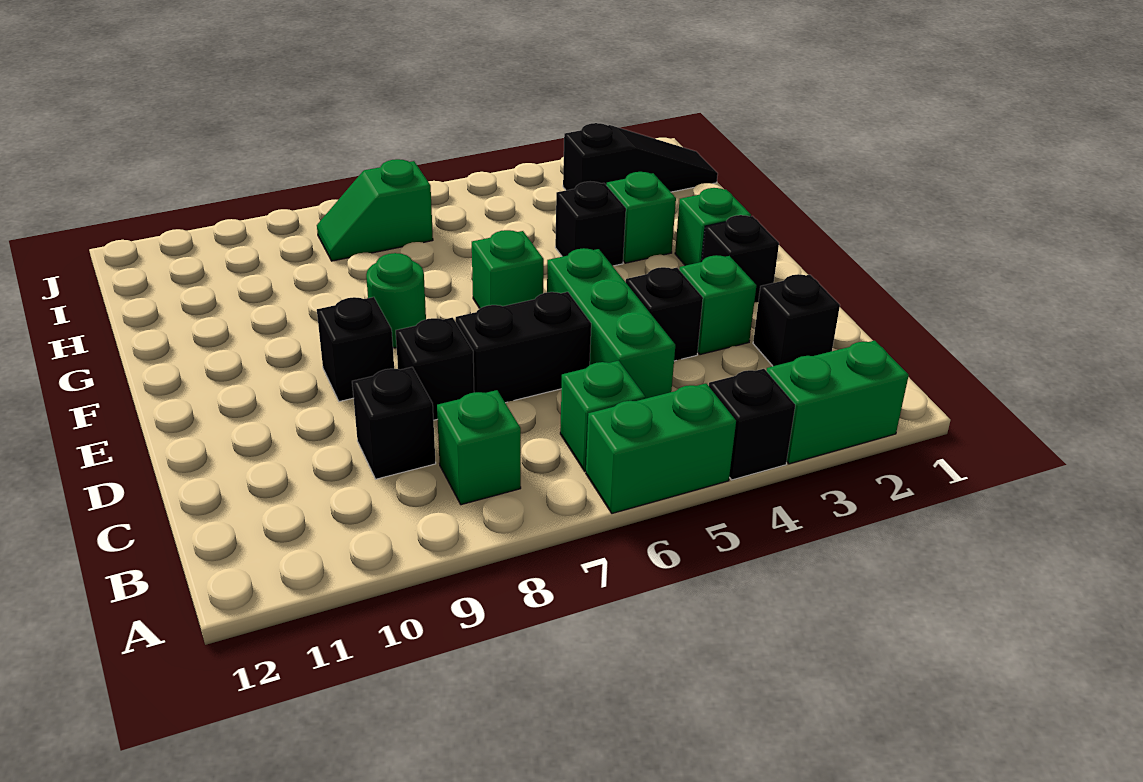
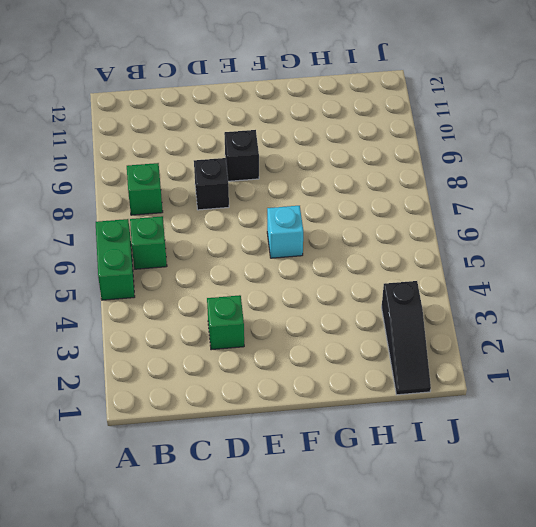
cyan brick F6 level 1 -> green brick F6 level 1
none -> green brick A2:A3 level 1
none -> black brick A4 level 1
none -> black brick C2 level 1

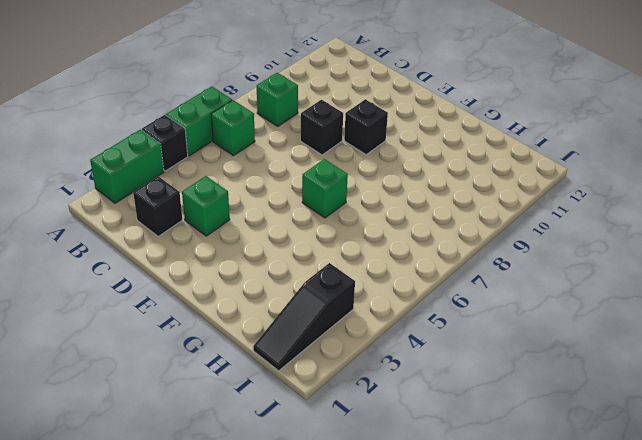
none -> green brick C5:E5 level 1
none -> black brick C9 level 1
none -> black brick D4 level 1

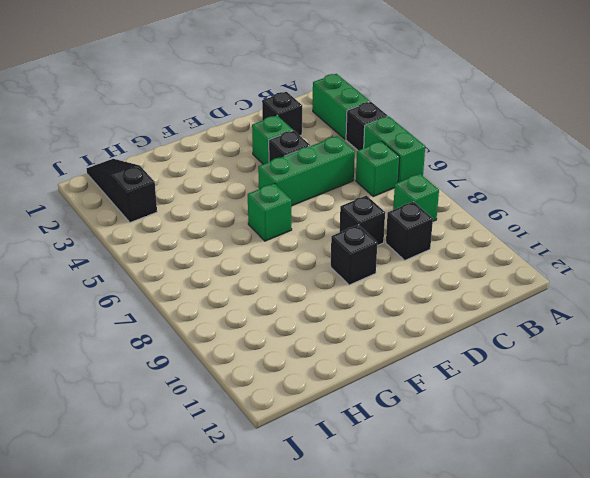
none -> black brick D6:D7 level 1
none -> black brick E2 level 1
none -> green brick F2 level 1

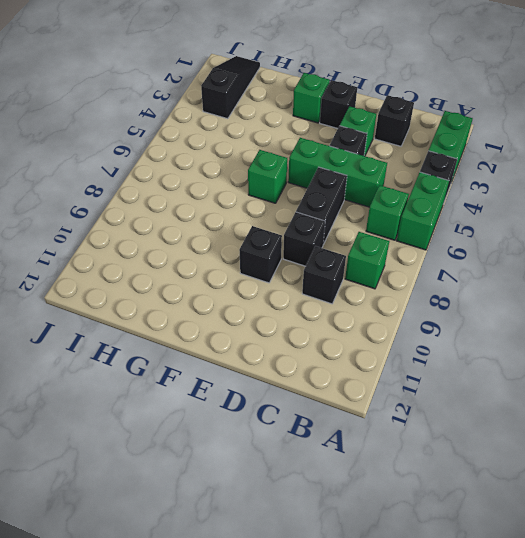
none -> green round brick F8 level 1
none -> green brick G3 level 1
none -> black brick G4 level 1

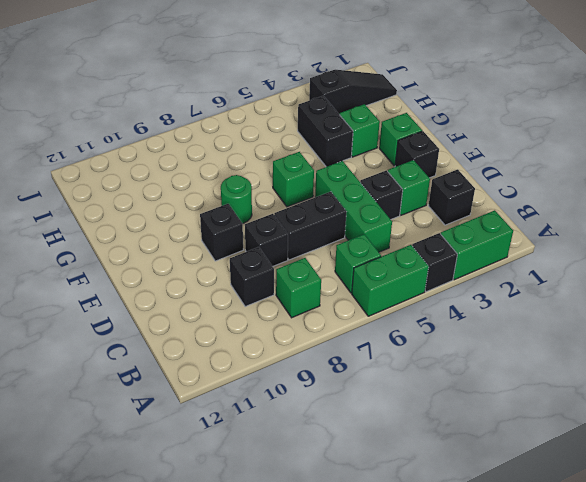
black brick G4:H4 level 1 -> black brick G4 level 1
none -> green slope I7:I8 level 1 top 7

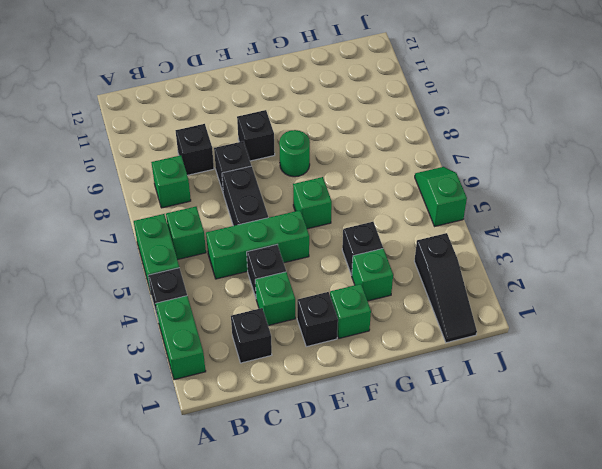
green slope J5:J6 level 1 top 5 -> green slope I7:I8 level 1 top 7

